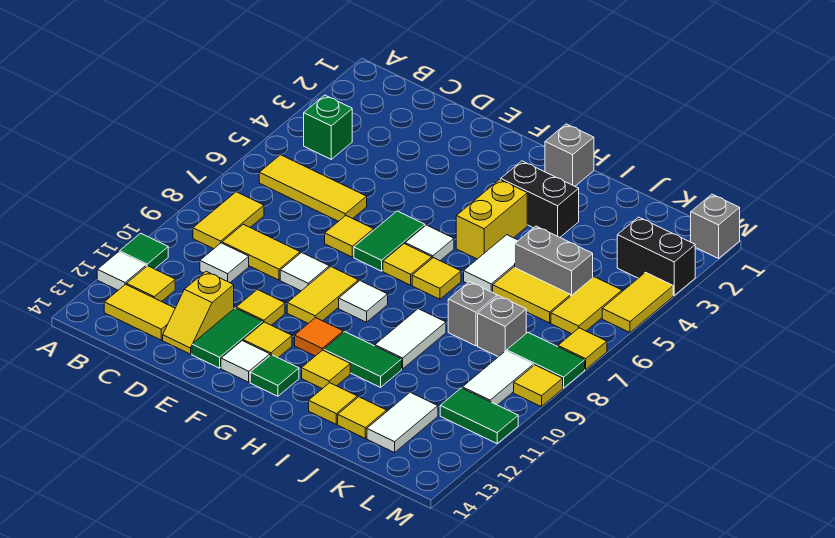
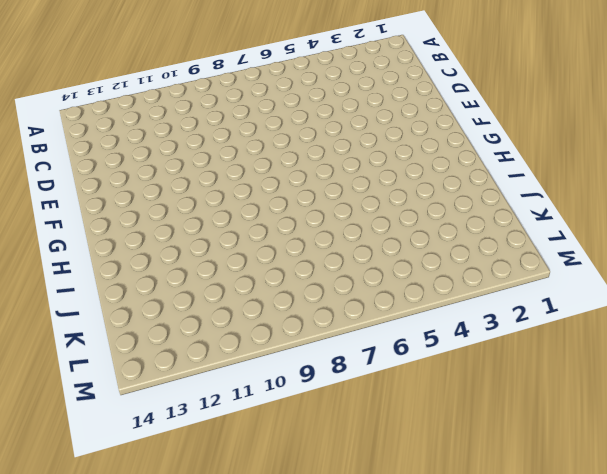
none -> green tile A11 level 1
none -> white tile A12 level 1
none -> green brick B4 level 1
none -> yellow tile B6:D6 level 1

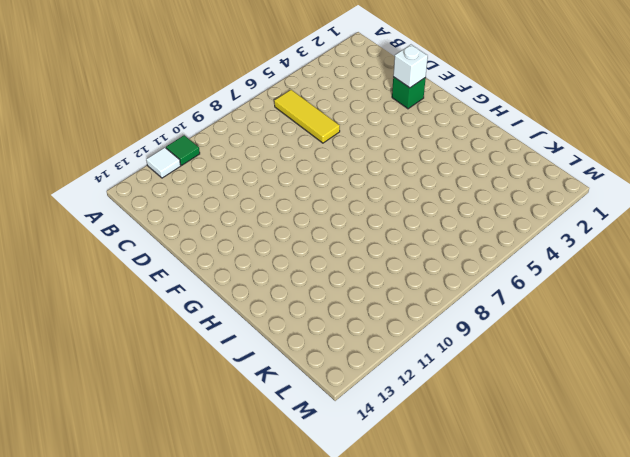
green brick E2 level 1 -> green brick B4 level 1
white brick E2 level 2 -> none
none -> yellow tile B8:B9 level 1
none -> yellow tile B12 level 1
none -> yellow tile B13:C13 level 1
none -> yellow tile C9:D9 level 1

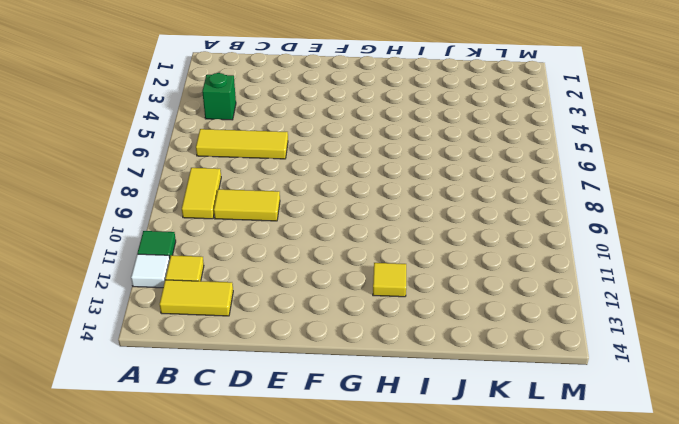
none -> white tile C10 level 1
none -> yellow slope D12:D13 level 1 top 12
none -> yellow tile E7 level 1
none -> white tile E9 level 1

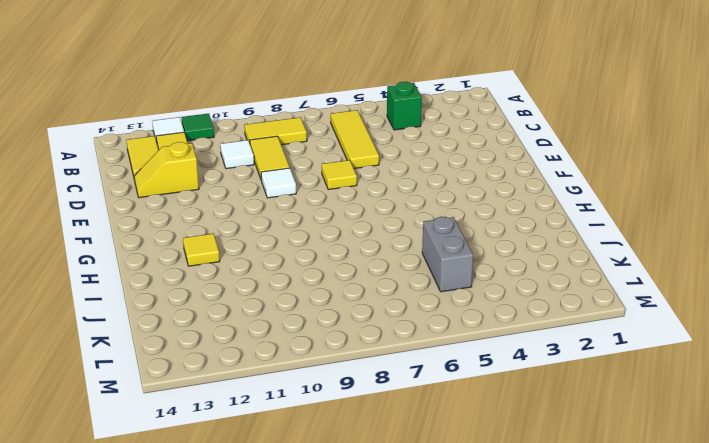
none -> yellow tile E11 level 1
none -> green tile E12:E13 level 1
none -> green tile F6:F7 level 1
none -> yellow tile F9:F10 level 1

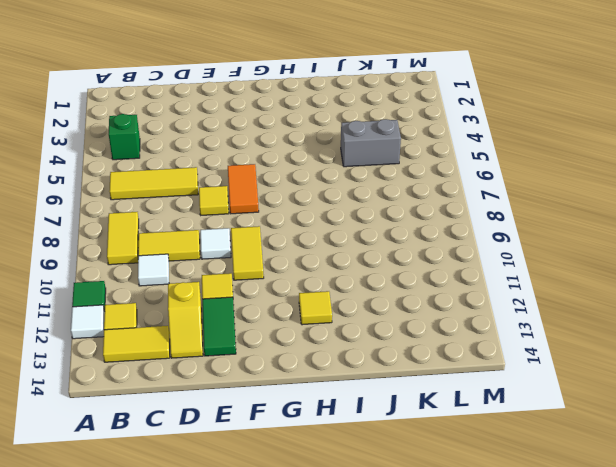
orange tile F6:F7 level 1 -> green tile F6:F7 level 1
none -> yellow tile F12 level 1
none -> white tile F13 level 1
none -> white tile G6 level 1
none -> yellow tile G7 level 1

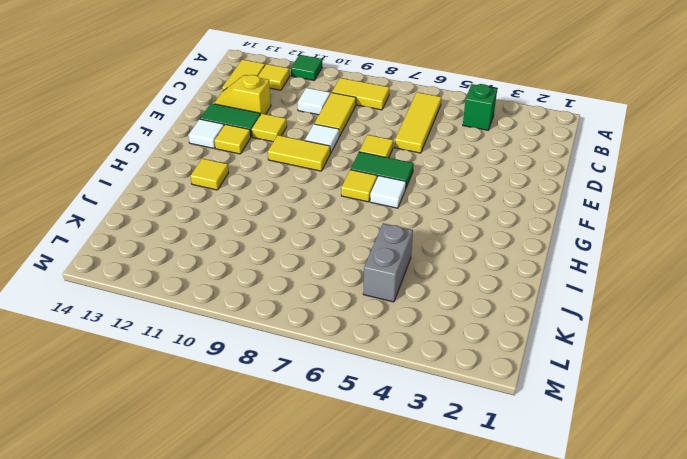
none -> white tile A12 level 1
none -> white tile G9 level 1
none -> orange tile G11 level 1
none -> green tile G13 level 1

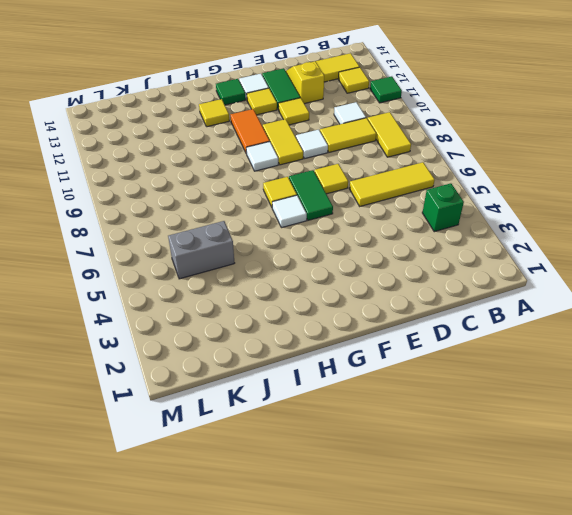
orange tile G10:G11 level 1 -> orange tile G11 level 1
none -> white tile A12 level 1
none -> grey brick H1 level 1
none -> black brick H3:I3 level 1
none -> yellow brick H4:H5 level 1

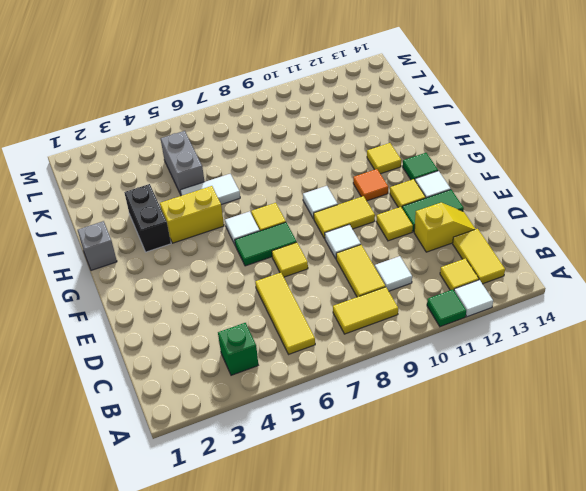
none -> yellow tile H7 level 1
none -> green tile H11:I11 level 1
none -> white tile I9:I10 level 1
none -> yellow tile I13 level 1

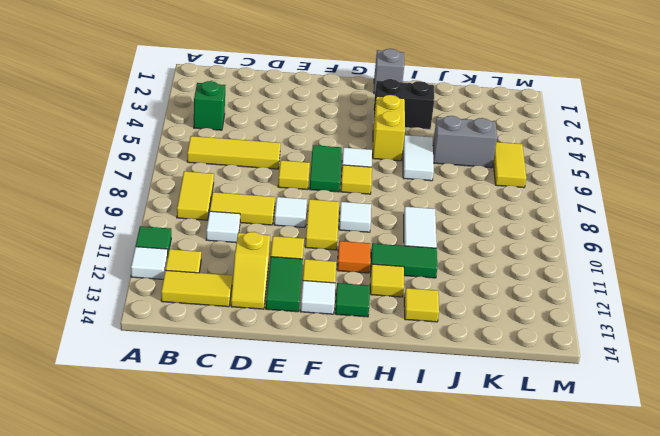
none -> yellow tile H7 level 1
none -> yellow tile J6:K6 level 1
none -> grey brick J8 level 1
none -> yellow tile J13 level 1

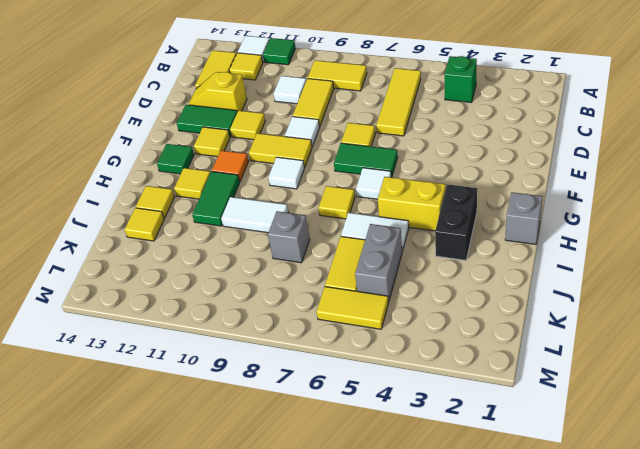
none -> white tile F13 level 1
none -> yellow tile G7 level 1
none -> grey brick K8 level 1
none -> white tile K12:K13 level 1

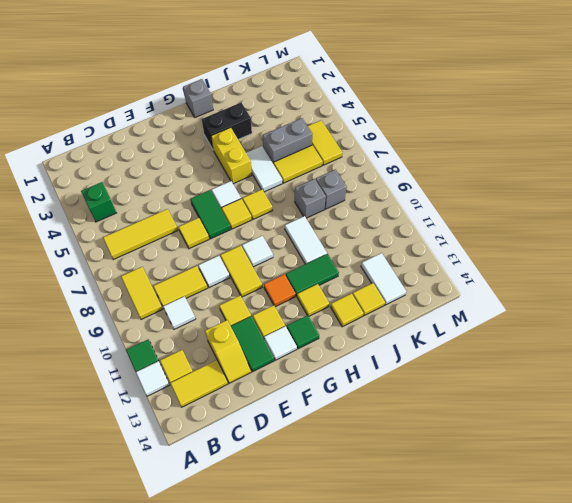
none -> black brick L3:M3 level 1
none -> green tile L8:M8 level 1
none -> white tile L9:L10 level 1
none -> green tile L11:M11 level 1

